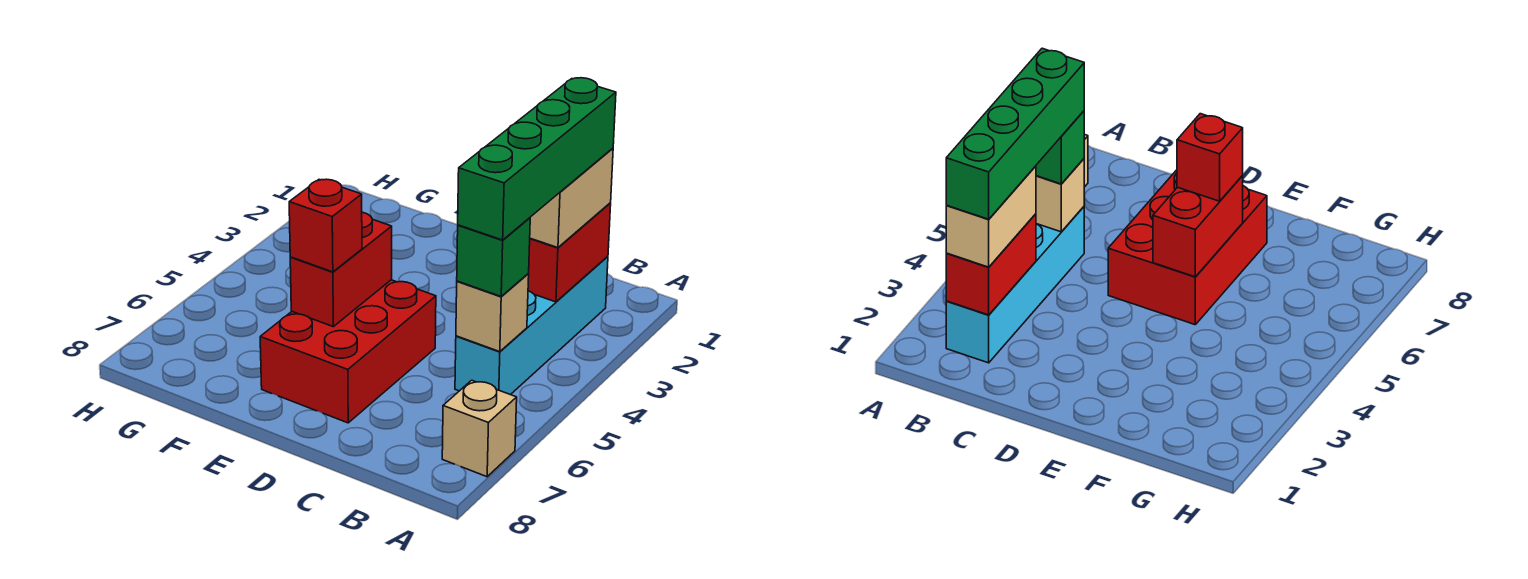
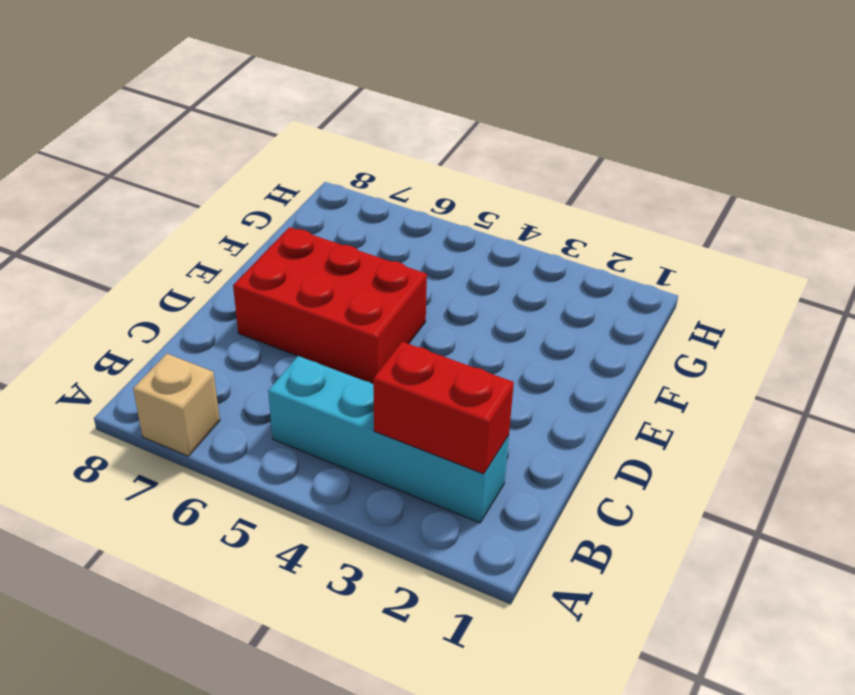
none -> tan brick B5 level 2
none -> red brick E5:E6 level 2

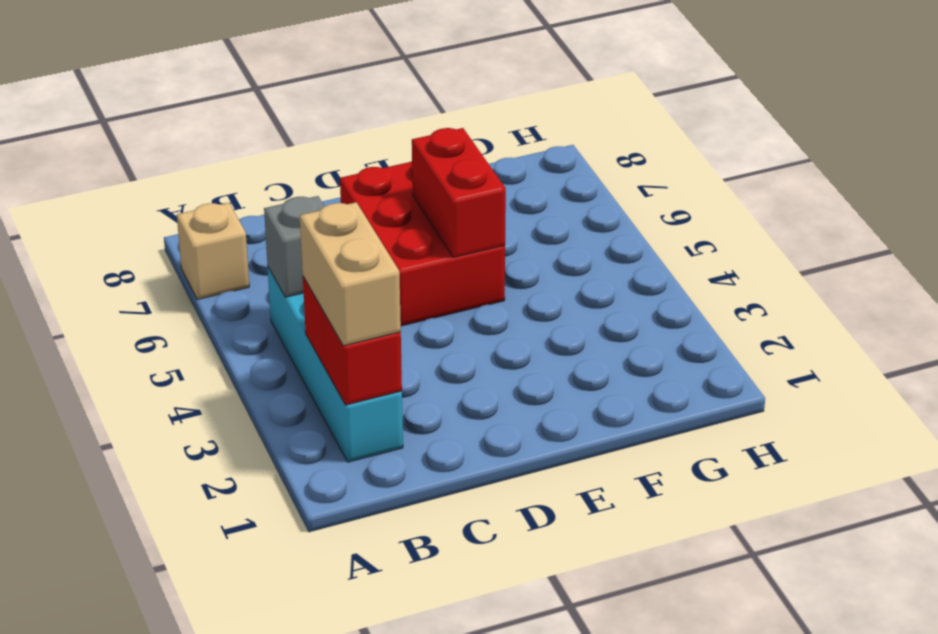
grey brick B5 level 2 -> tan brick B5 level 2
none -> green brick B5 level 3
none -> red brick E6 level 3

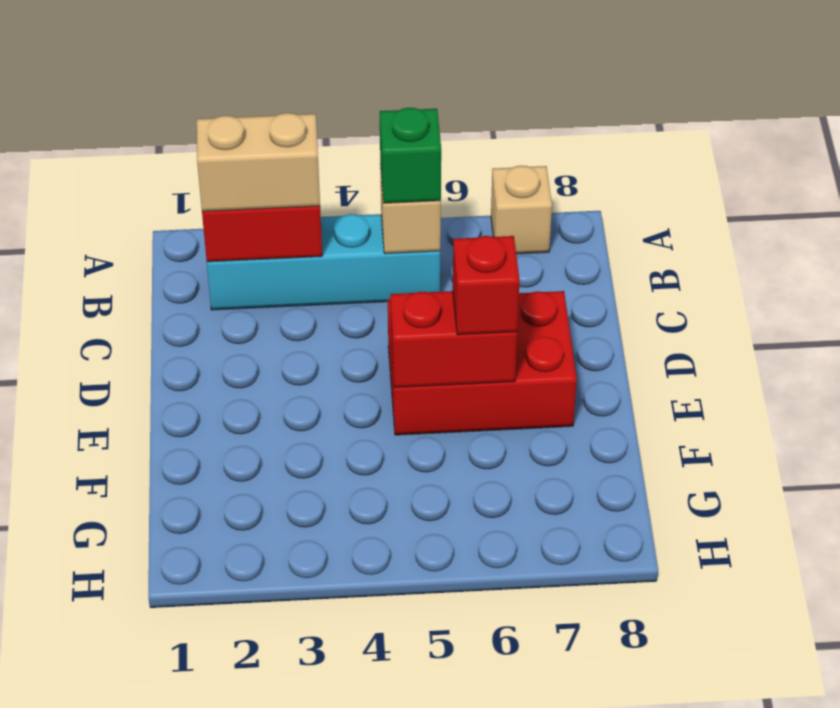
none -> green brick B2:B5 level 4

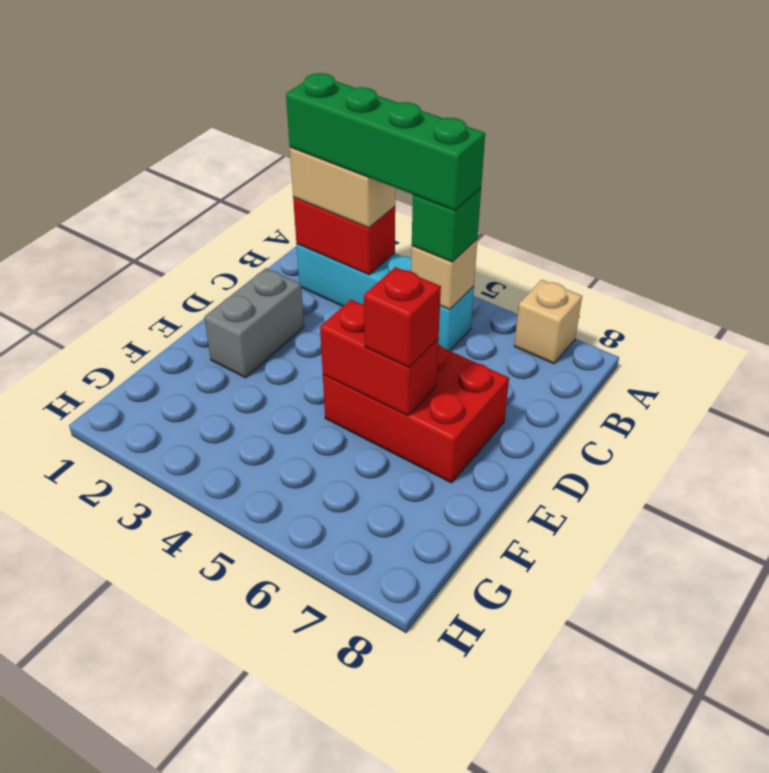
grey brick D2:E2 level 1 -> none

